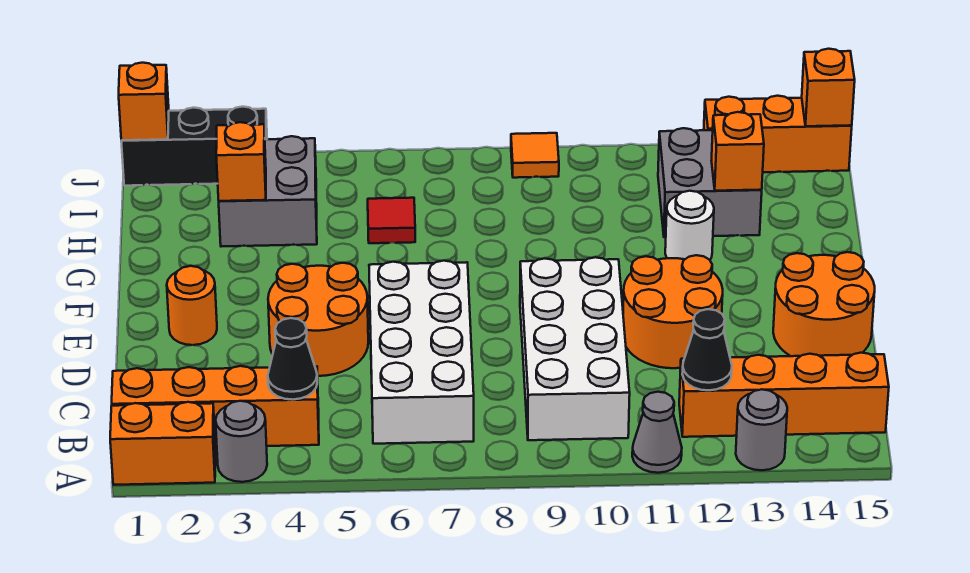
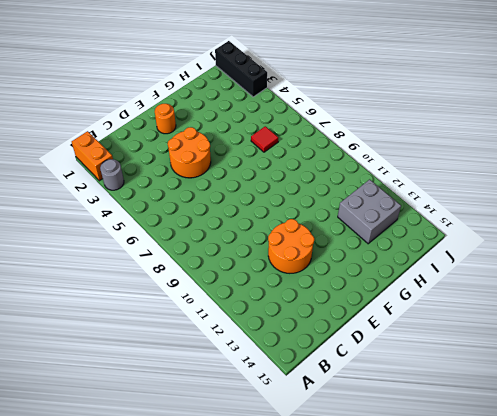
none -> grey cone A11 level 1
none -> grey round brick A13 level 1
none -> orange brick B1:B4 level 1

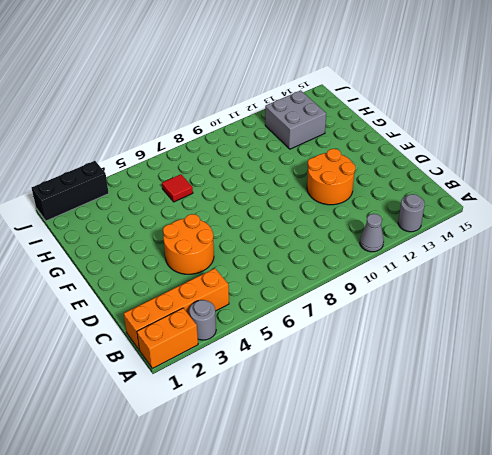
none -> white brick B6:E7 level 1
none -> white brick B9:E10 level 1
none -> orange brick B12:B15 level 1

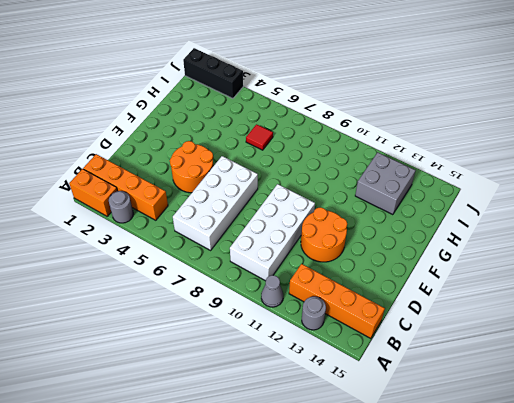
none -> orange round brick D14:E15 level 1
none -> orange round brick E2 level 1
none -> white round brick G12 level 1

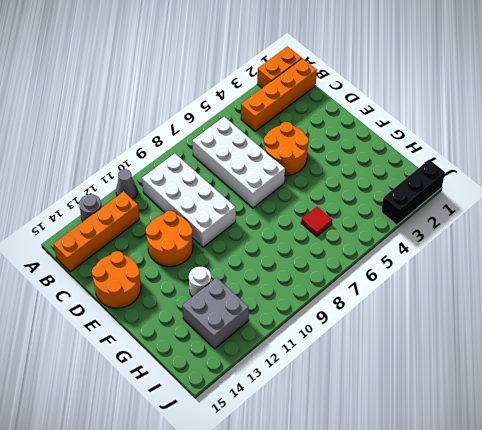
none -> grey round brick A3 level 1
none -> orange round brick E2 level 1
none -> grey brick H3:I4 level 1

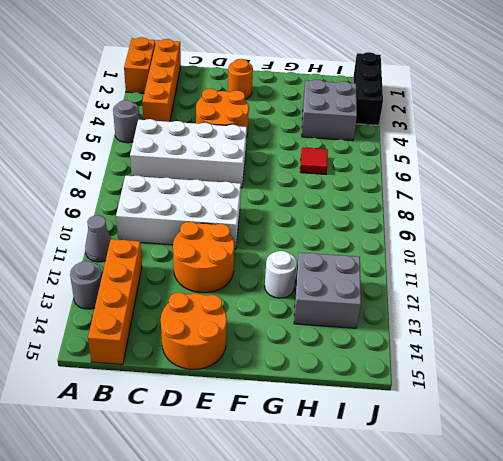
grey round brick A5 level 1 -> grey round brick A3 level 1
none -> orange tile J9 level 1
none -> orange brick J13:J15 level 1
none -> black cone B4 level 2

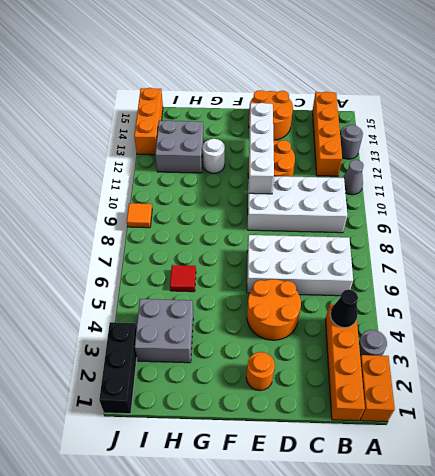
white brick E10:E13 level 2 -> none
none -> black cone B12 level 2
none -> orange brick H3 level 2
none -> orange brick H13 level 2

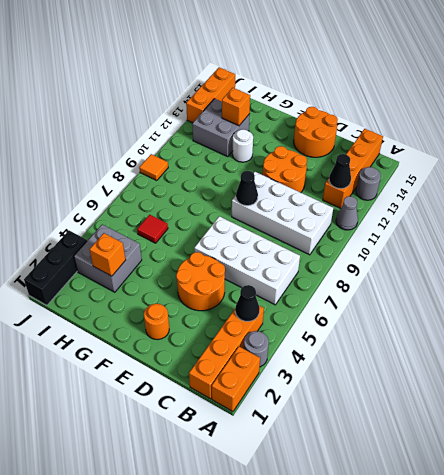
black cone E9 level 2 -> none
none -> orange brick J1 level 2
none -> orange brick J15 level 2

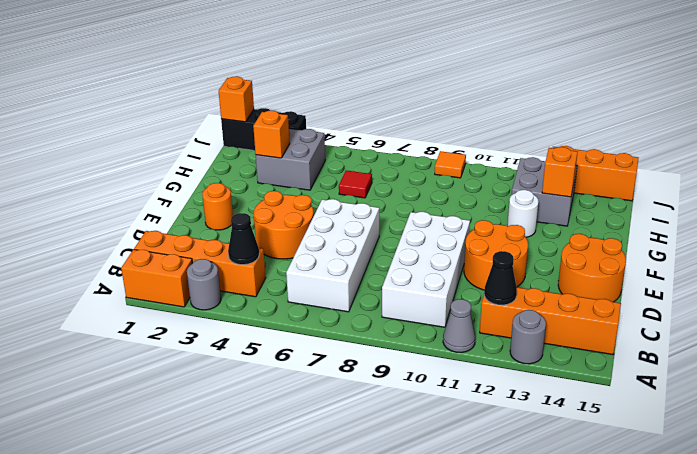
none -> orange brick J15 level 2

